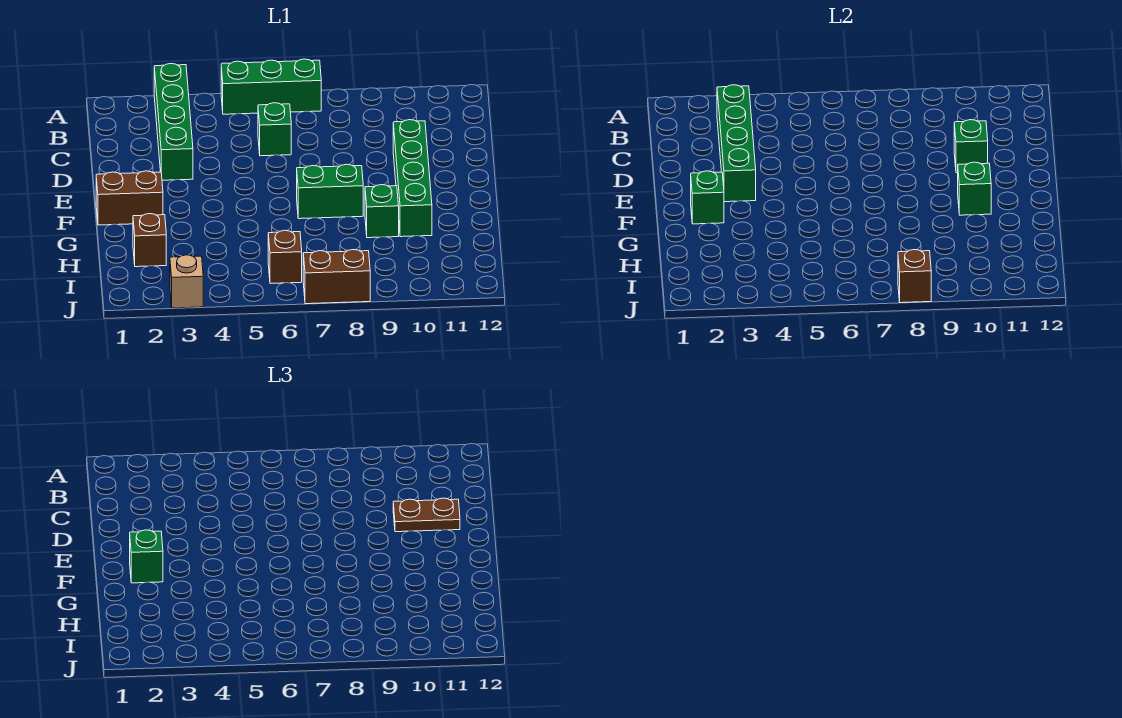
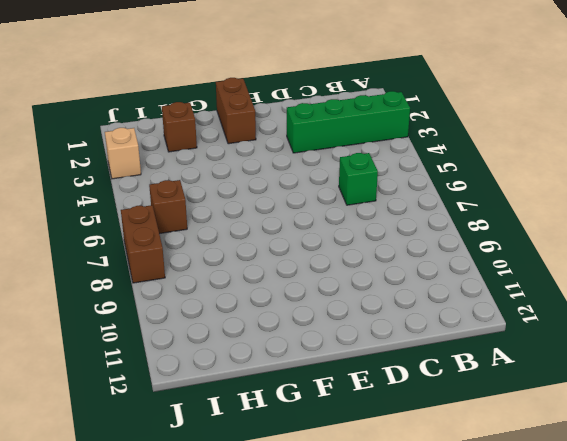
none -> green brick A5:A7 level 1
none -> green brick D10:G10 level 1
none -> green brick F7:F8 level 1

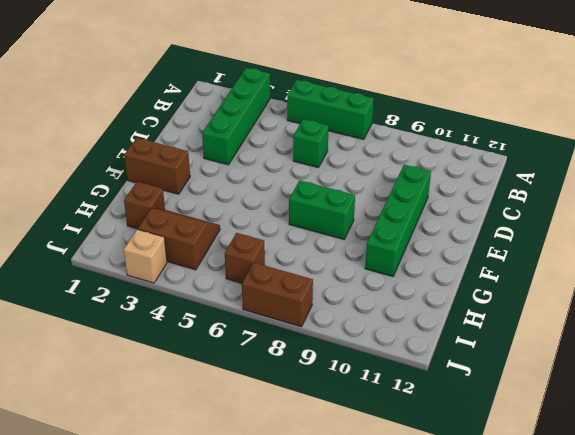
brown slope H3:I4 level 1 top I -> none
none -> green brick G9 level 1
none -> green brick B3:E3 level 2
none -> green brick D10 level 2

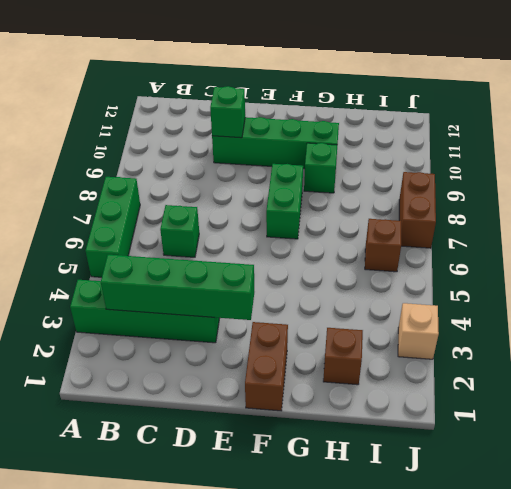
none -> green brick F2 level 2
none -> green brick F10 level 2
none -> brown brick J8 level 2

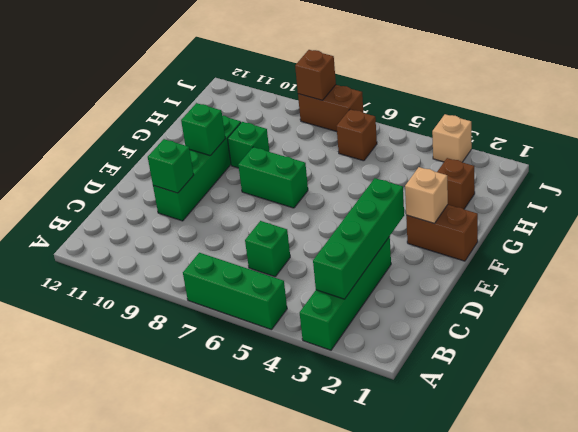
tan brick F2 level 2 -> green brick F2 level 2
none -> brown plate D10:D11 level 3
none -> green brick F2 level 3

